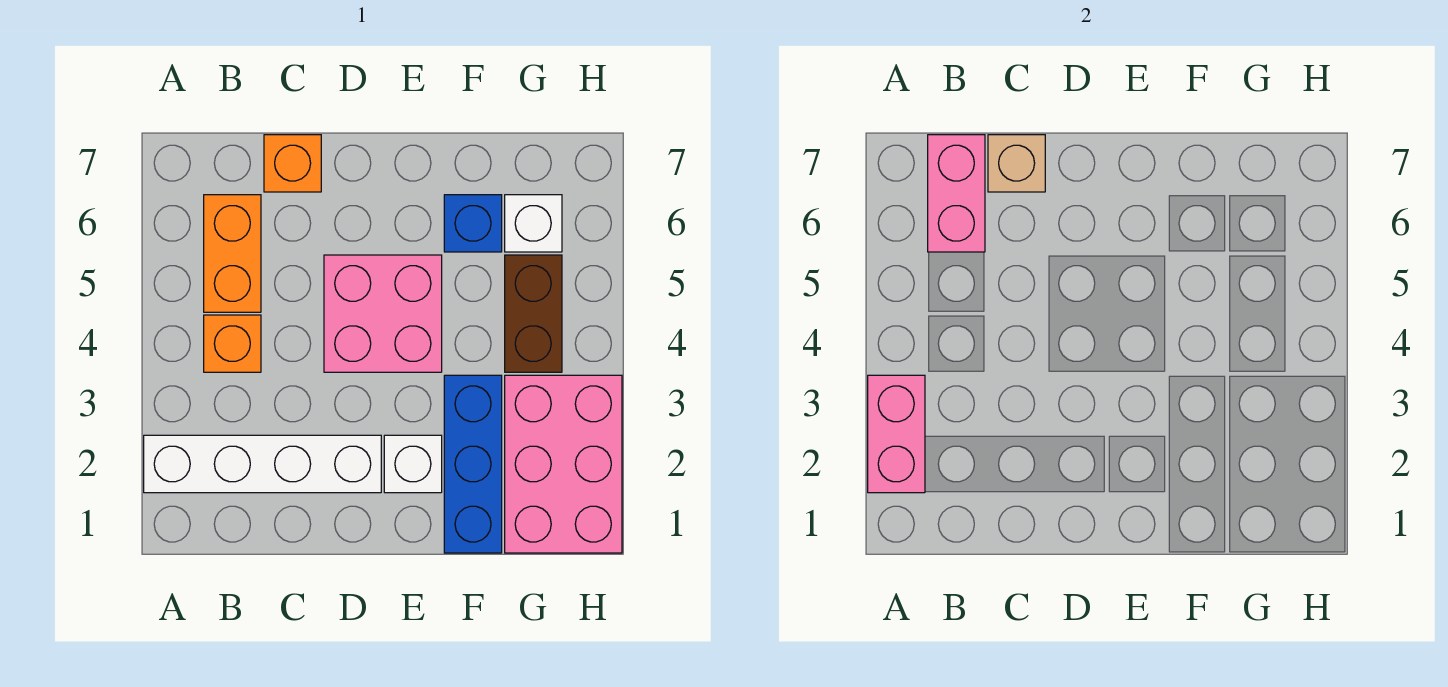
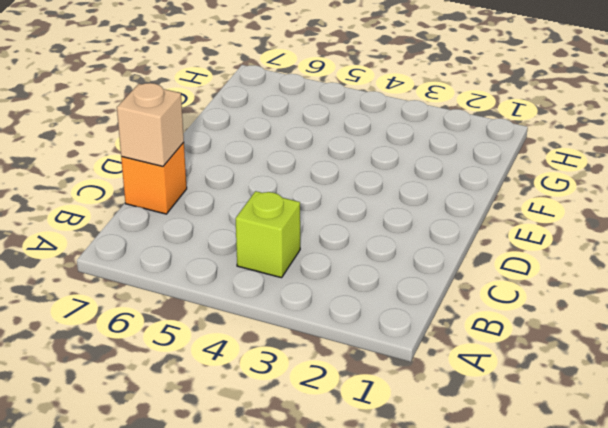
lime brick B4 level 1 -> orange brick B4 level 1
none -> white brick A2:D2 level 1
none -> orange brick B5:B6 level 1
none -> pink brick D4:E5 level 1

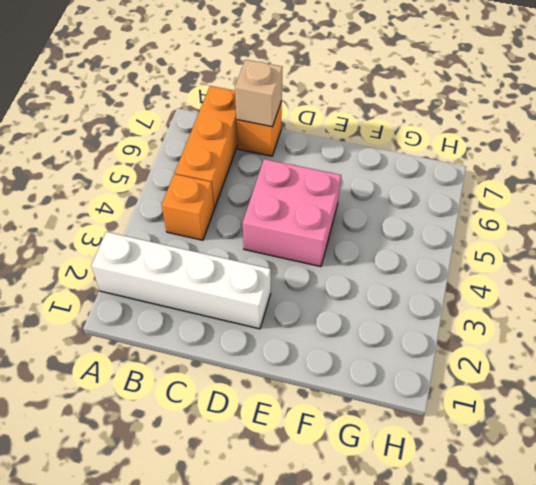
orange brick B5:B7 level 1 -> orange brick B5:B6 level 1
none -> white brick E2 level 1
none -> blue brick F1:F3 level 1
none -> blue brick F6 level 1

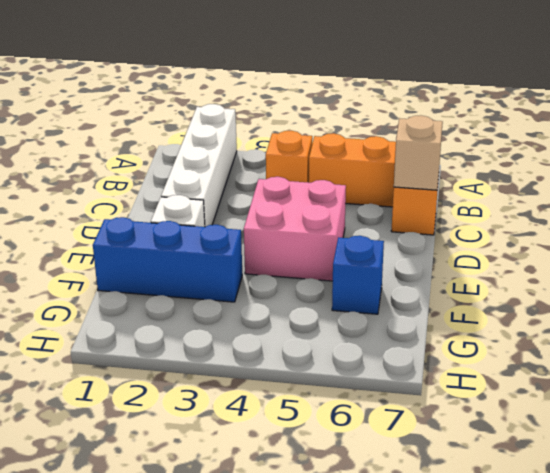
none -> pink brick G1:H3 level 1
none -> brown brick G4:G5 level 1
none -> white brick G6 level 1

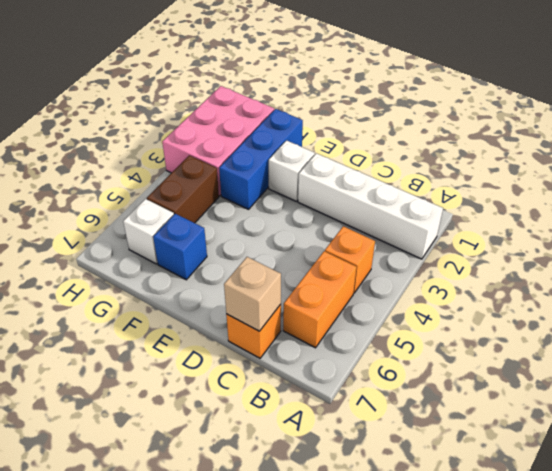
none -> pink brick D4:E5 level 1
none -> pink brick A2:A3 level 2
none -> pink brick B6:B7 level 2

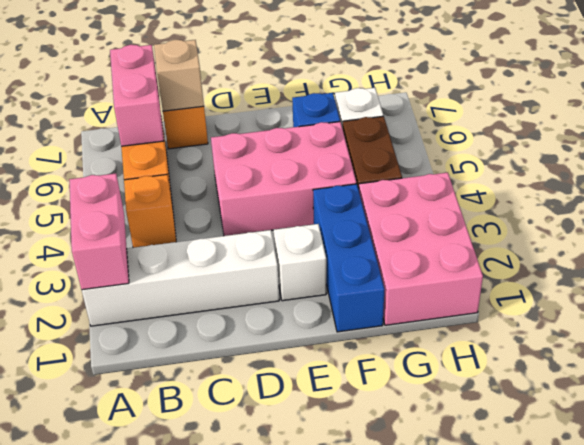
pink brick D4:F5 level 1 -> pink brick D4:E5 level 1

